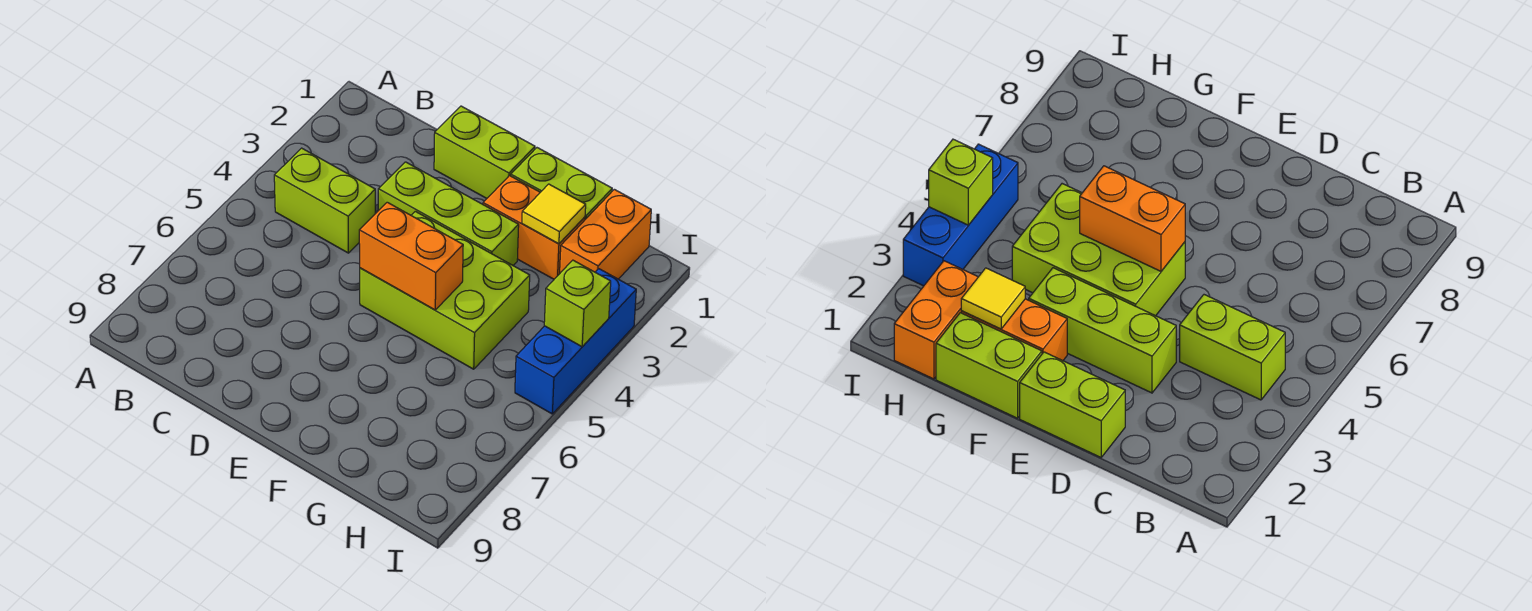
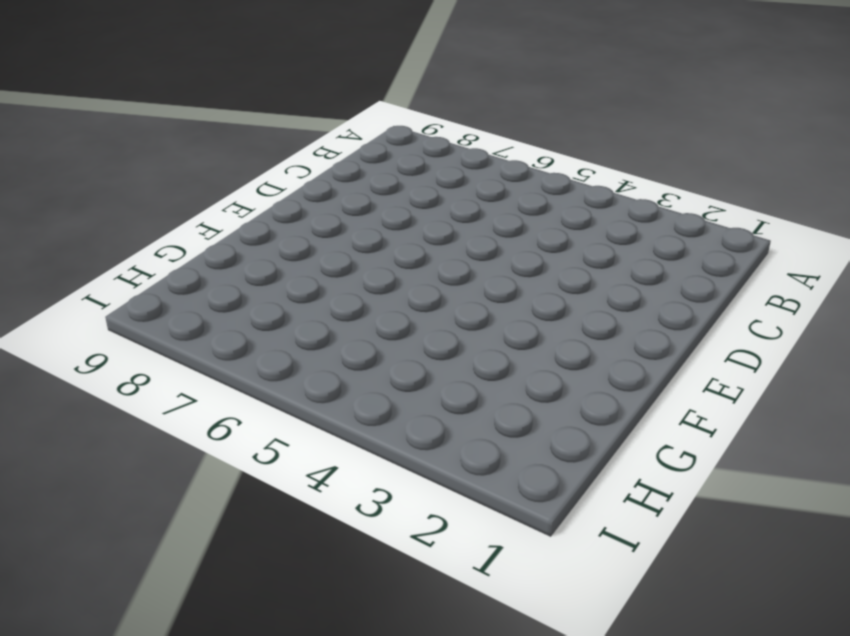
none -> lime brick B4:C4 level 1
none -> lime brick D1:E1 level 1

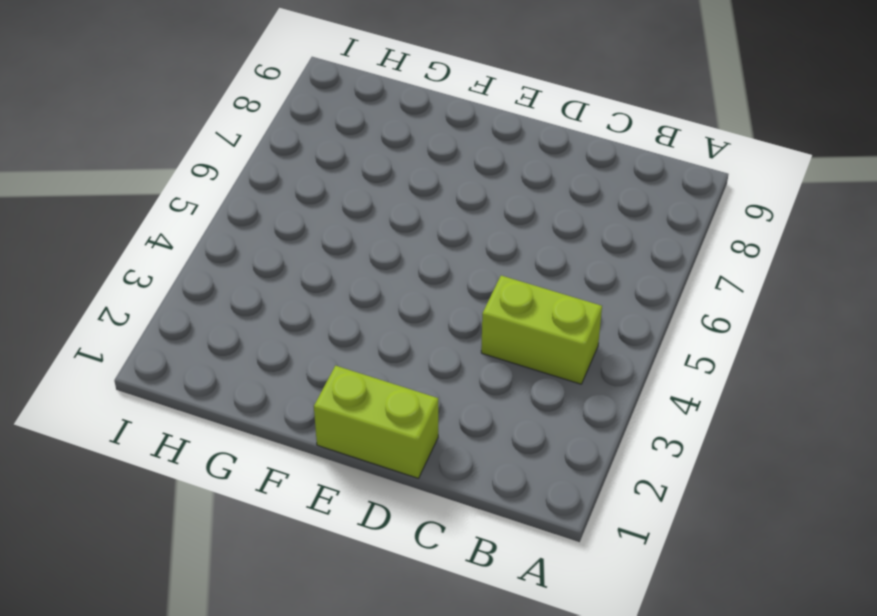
none -> lime brick D3:F3 level 1
none -> lime brick E4:G5 level 1

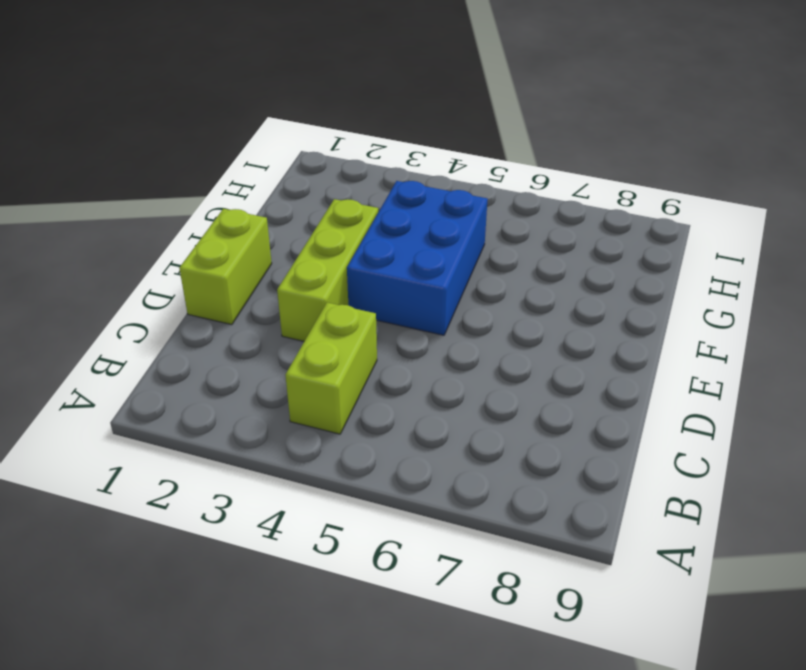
blue brick E4:G5 level 1 -> lime brick E4:G5 level 1
none -> lime brick F1:G1 level 1
none -> orange brick F2:G2 level 1

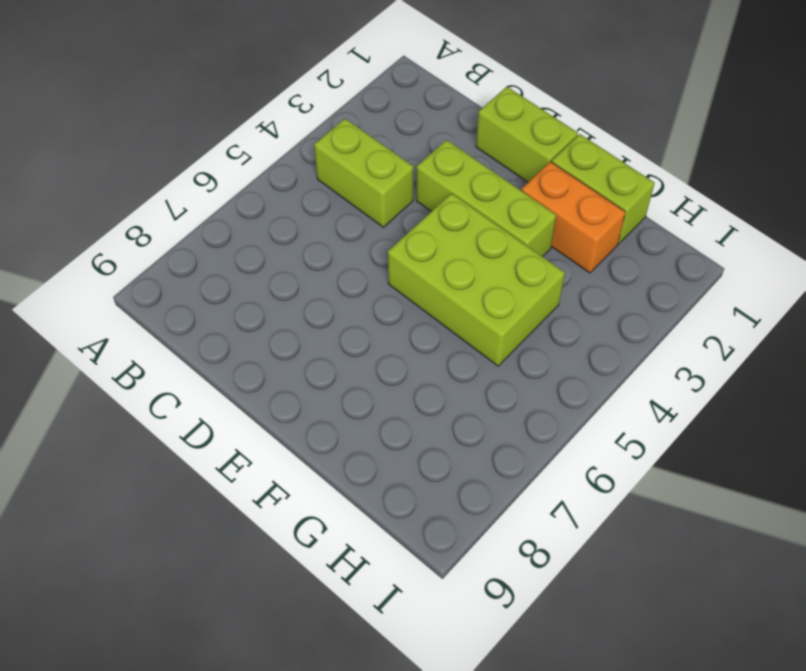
none -> orange brick H1:H2 level 1
none -> blue brick I3:I5 level 1

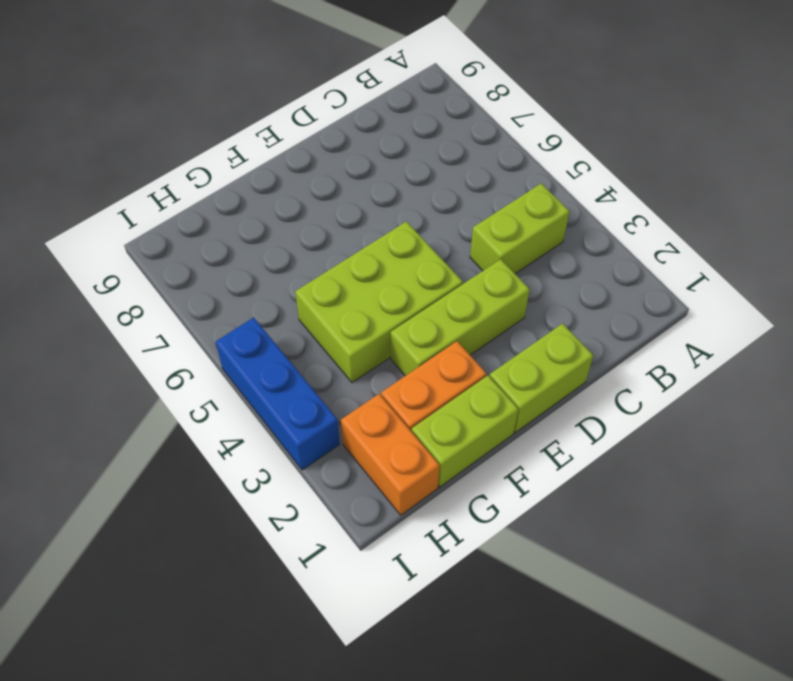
none -> orange brick E5:F5 level 2
none -> yellow tile G2 level 2

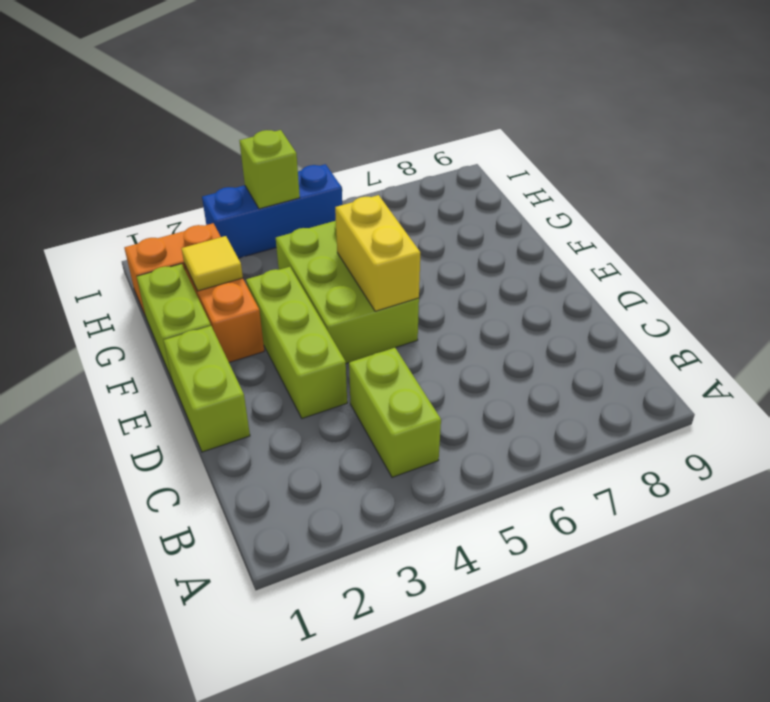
yellow brick E5:F5 level 2 -> orange brick E5:F5 level 2

